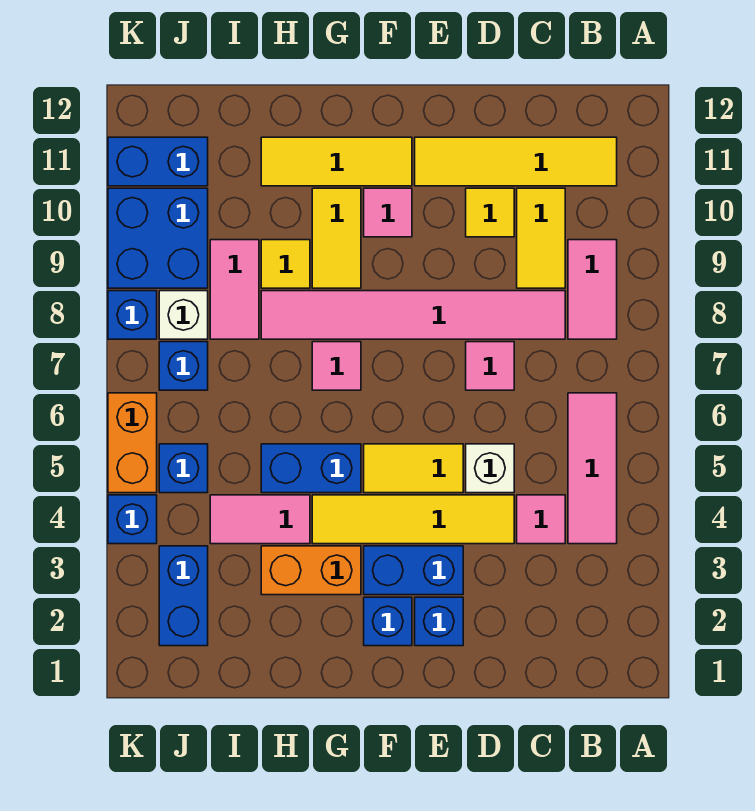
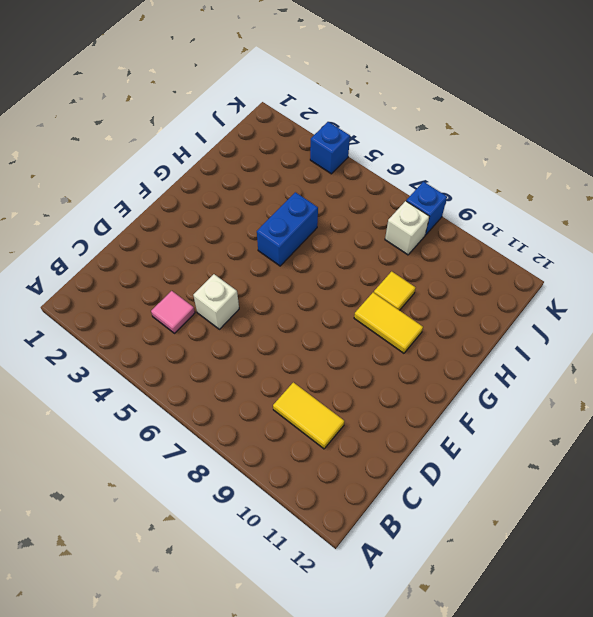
none -> pink tile B4:B6 level 1
none -> pink tile B8:B9 level 1
none -> yellow tile B11:E11 level 1
none -> pink tile C8:H8 level 1

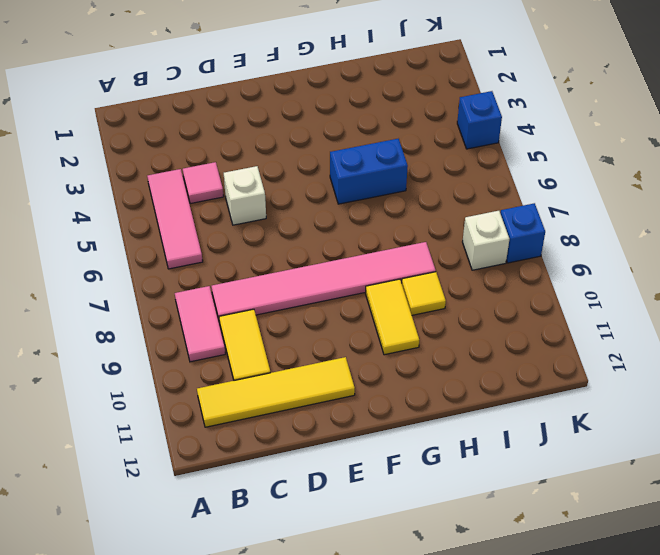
none -> yellow tile D4:G4 level 1
none -> pink tile D7 level 1
none -> yellow tile D10 level 1
none -> blue brick E2 level 1

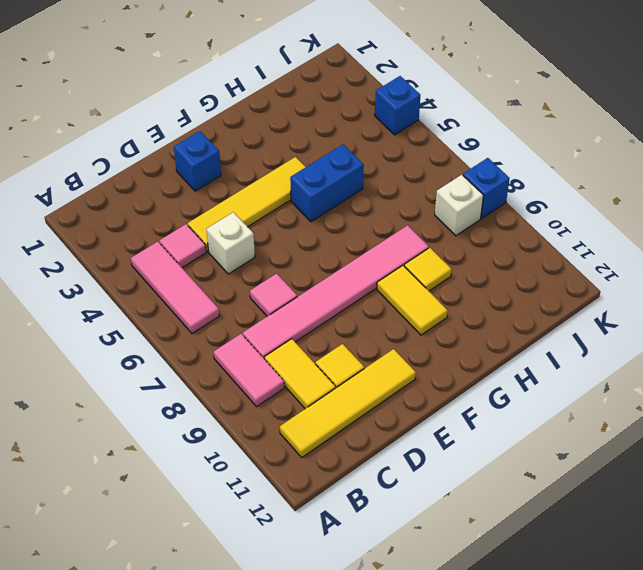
none -> blue brick E3:F3 level 1
none -> yellow tile E5:F5 level 1
none -> blue brick F2 level 1
none -> pink tile F10 level 1

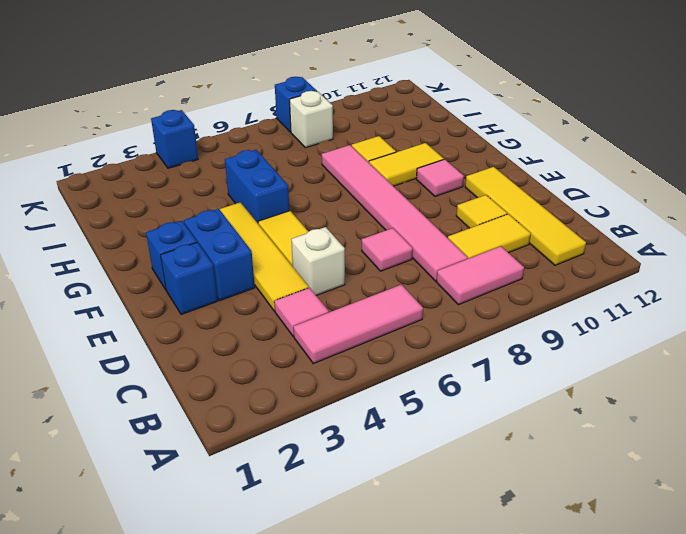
none -> yellow tile F11:H11 level 1
none -> orange brick G3:H3 level 1
none -> pink tile G7 level 1
none -> pink tile H4:I4 level 1

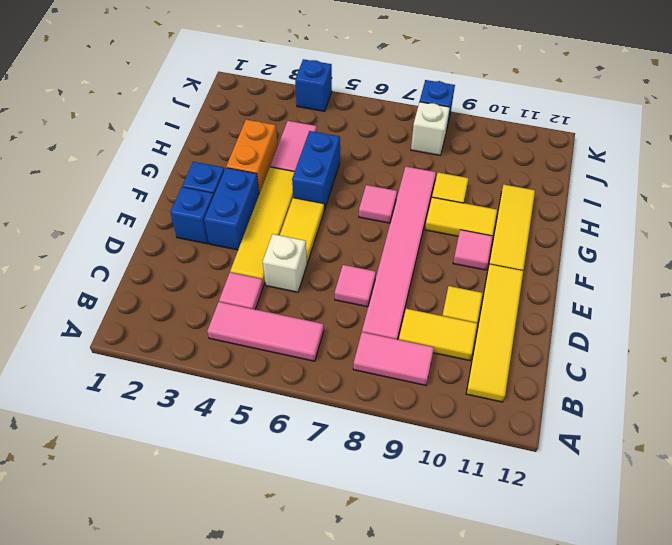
none -> pink tile I8:I9 level 1
none -> blue brick J2:J3 level 1
none -> blue brick J5 level 1
none -> blue brick J7 level 1

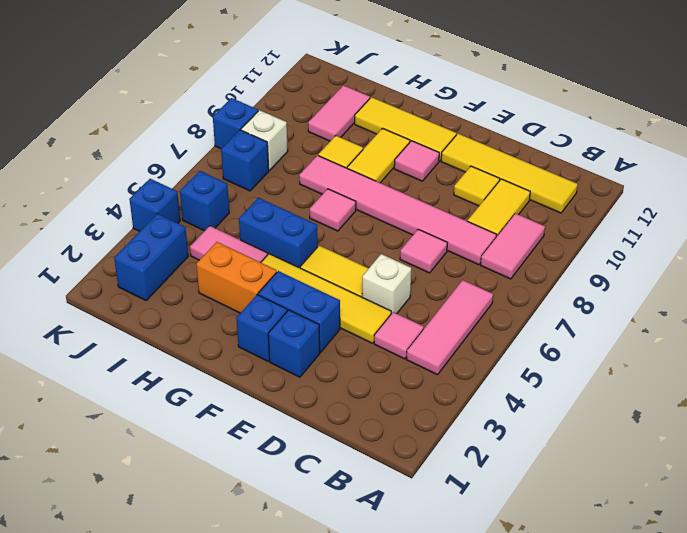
pink tile I10:I11 level 1 -> pink tile I8:I9 level 1
none -> blue brick J9:K10 level 1
none -> blue brick J11:K11 level 1
none -> orange brick K5:K6 level 1

